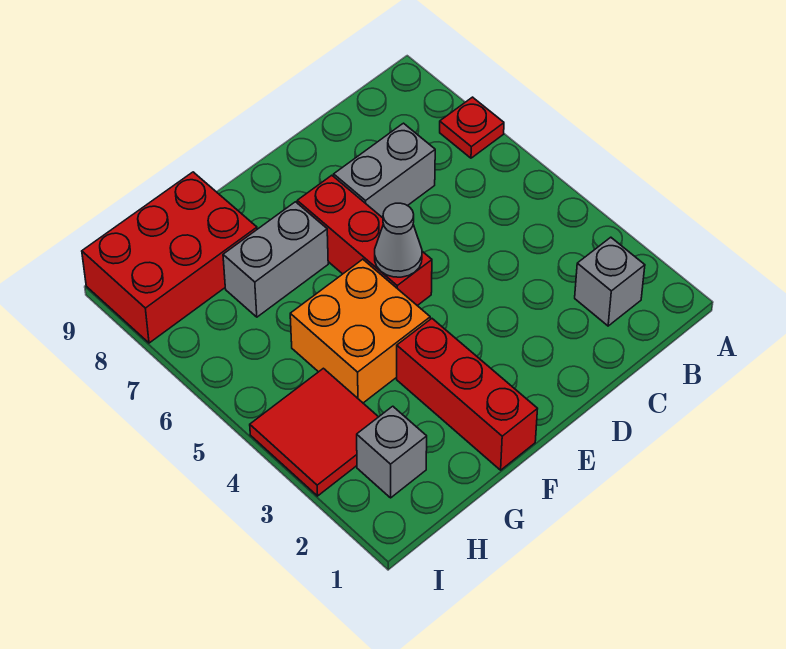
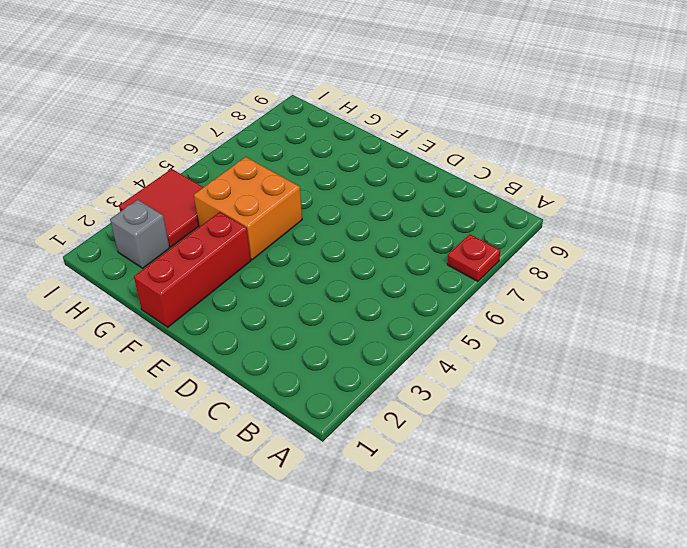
none -> grey brick B2 level 1
none -> grey brick C7:D7 level 1

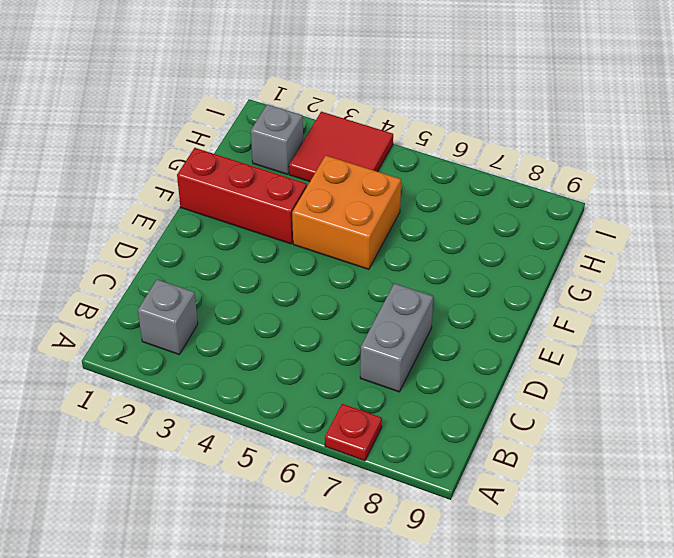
none -> red brick E5:E7 level 1
none -> grey brick F7:G7 level 1

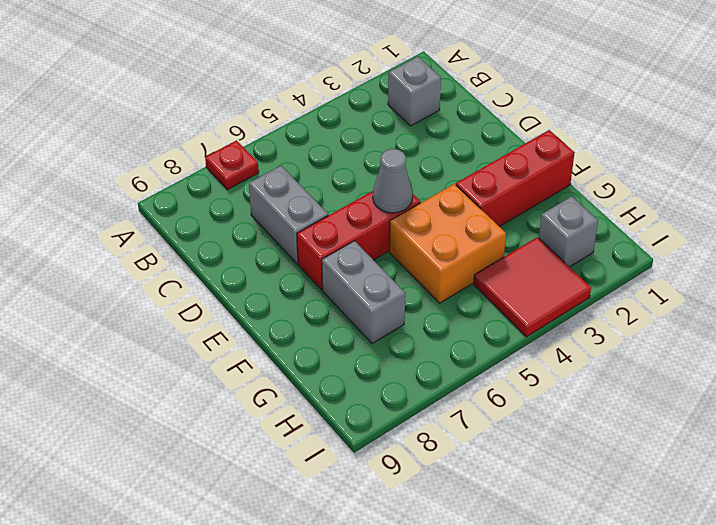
none -> red brick G8:I9 level 1

